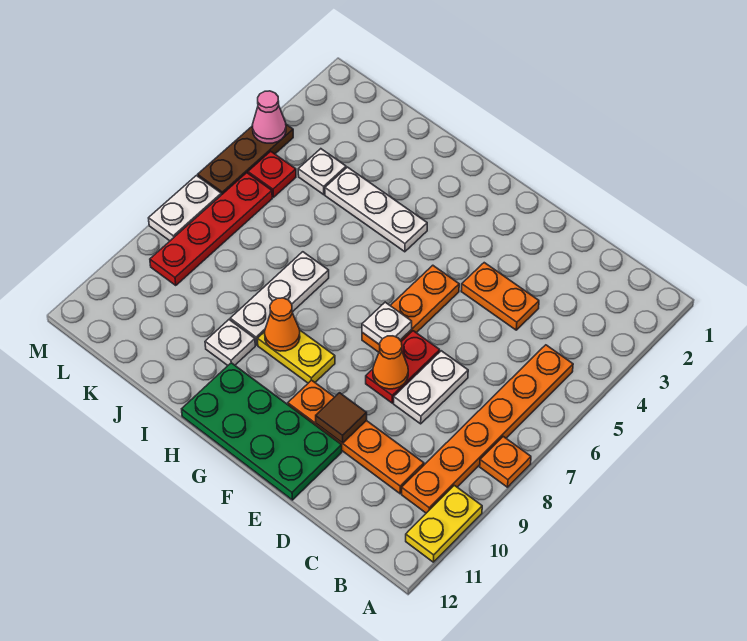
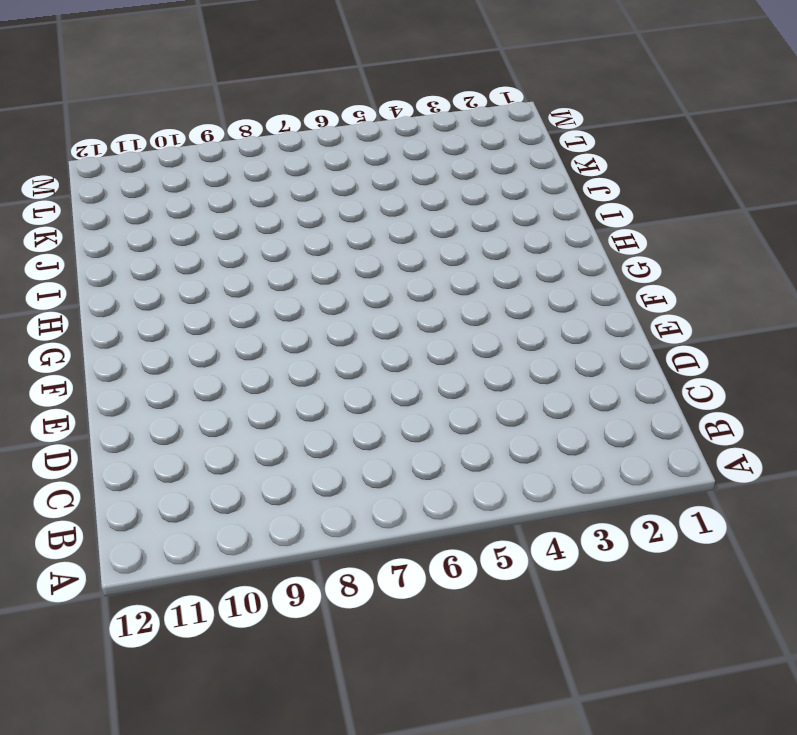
none -> orange plate A8 level 1
none -> yellow plate A10:A11 level 1
none -> orange plate B5:B10 level 1

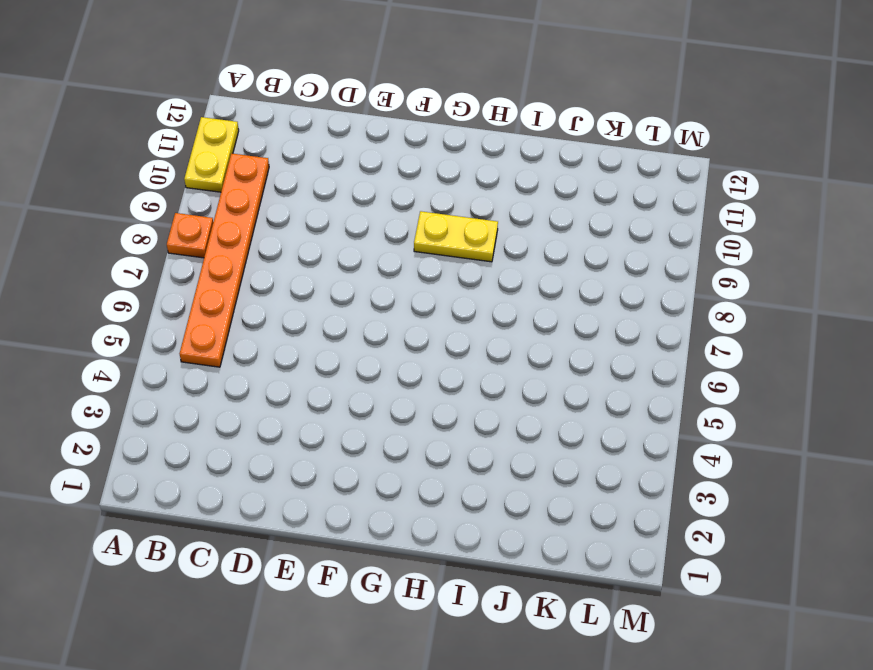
none -> orange plate C10:F10 level 1
none -> orange plate D4:E4 level 1
none -> white plate D7:D8 level 1

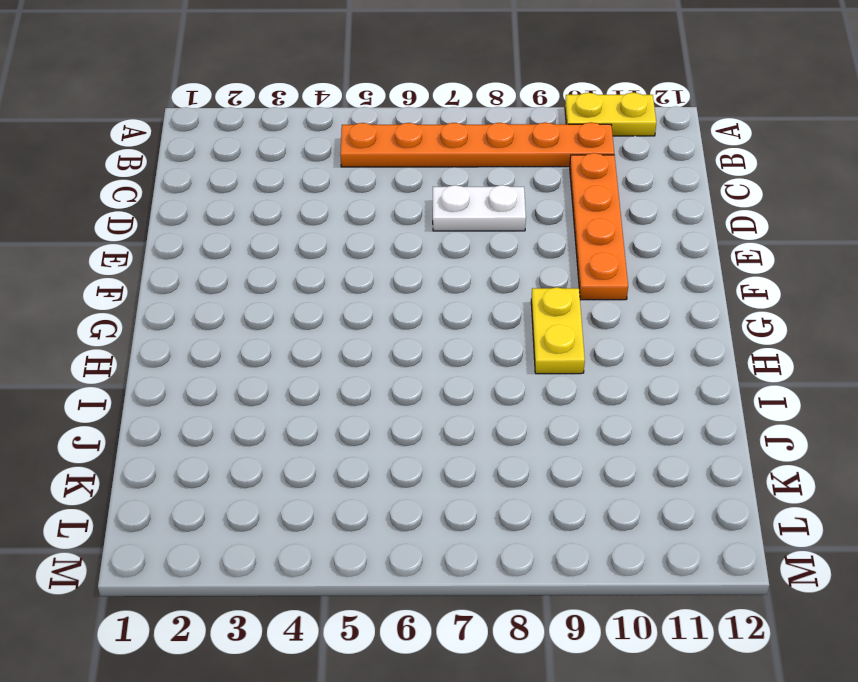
none -> orange plate A8 level 1
none -> orange plate D4:E4 level 1
none -> red plate E7:E8 level 1

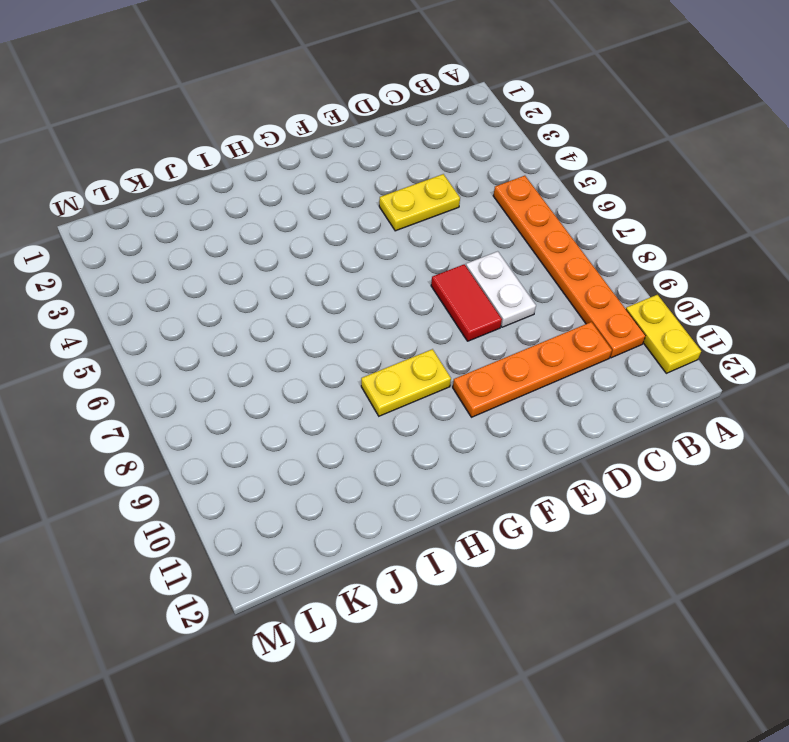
yellow plate D4:E4 level 1 -> orange plate D4:E4 level 1
red tile E7:E8 level 1 -> red plate E7:E8 level 1
none -> orange plate A8 level 1
none -> green plate E11:H12 level 1
none -> orange plate F5:F7 level 1

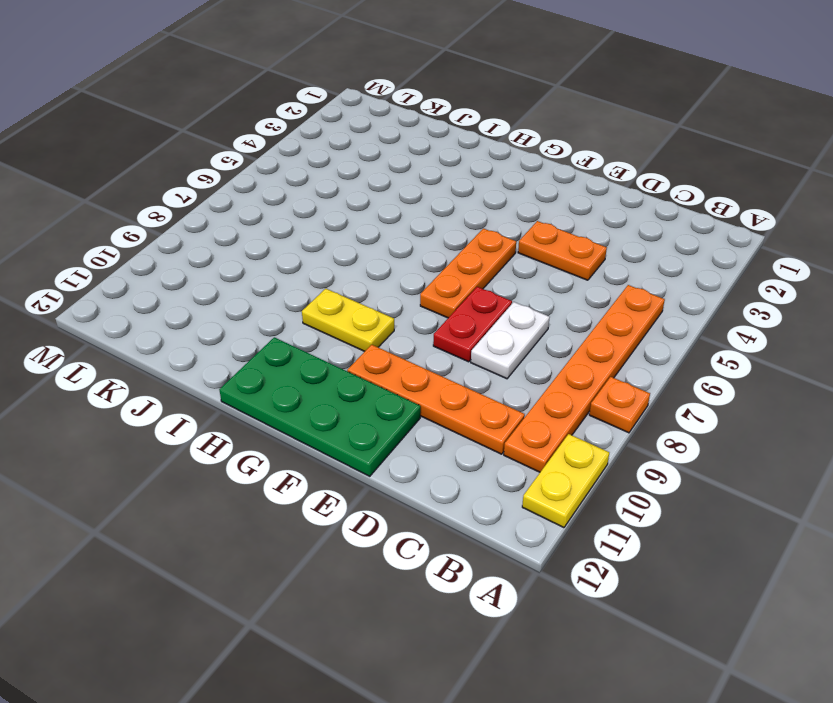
none -> white plate H4:J4 level 1
none -> white plate I7:I9 level 1
none -> white plate I10 level 1

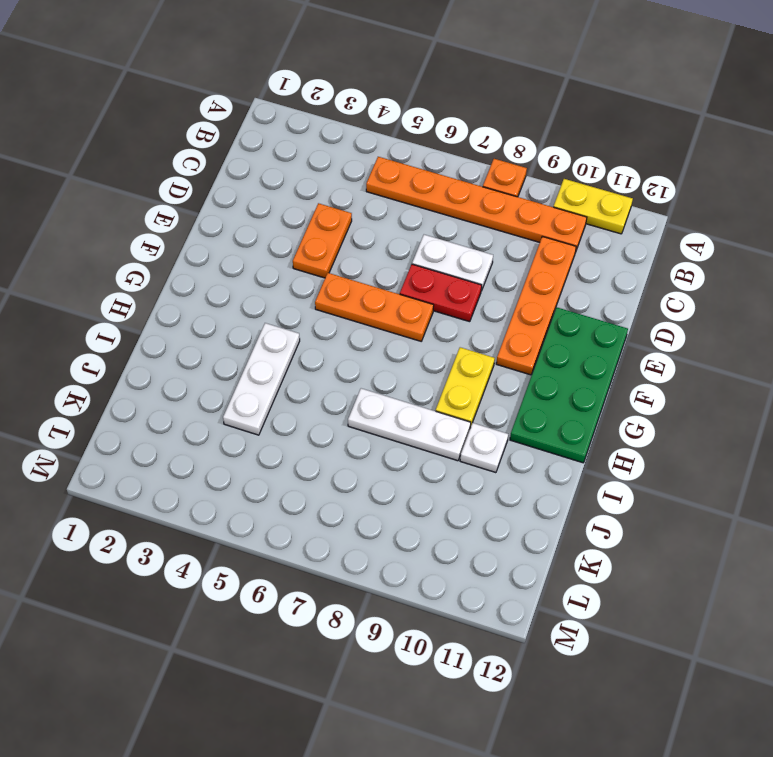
none -> white plate K4 level 1
none -> red plate L5 level 1
none -> red plate L6:L9 level 1

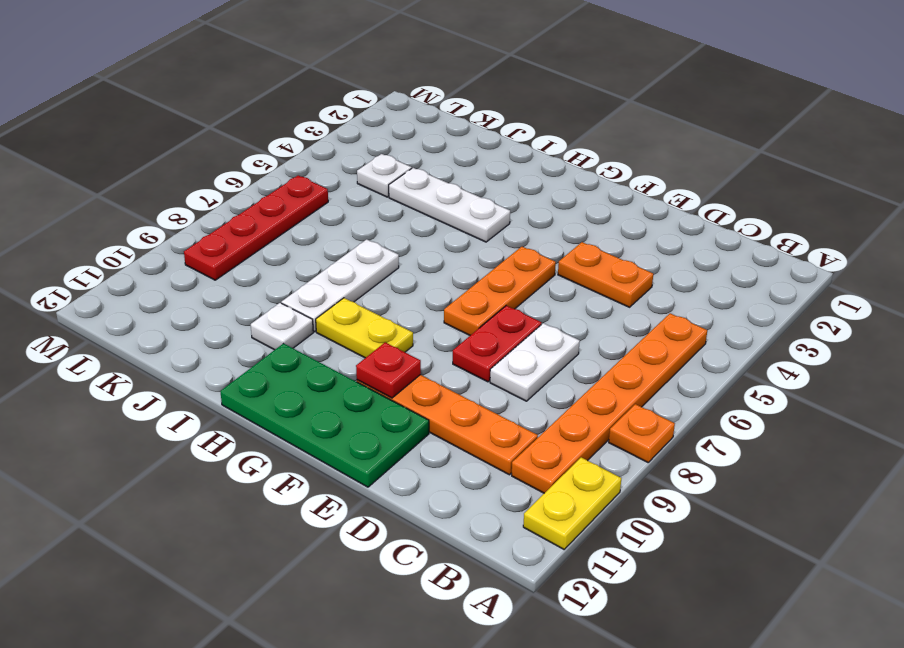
red plate F10 level 2 -> red plate L5 level 1
none -> brown plate M4:M6 level 1
none -> white plate M7:M8 level 1
none -> orange cone E8 level 2

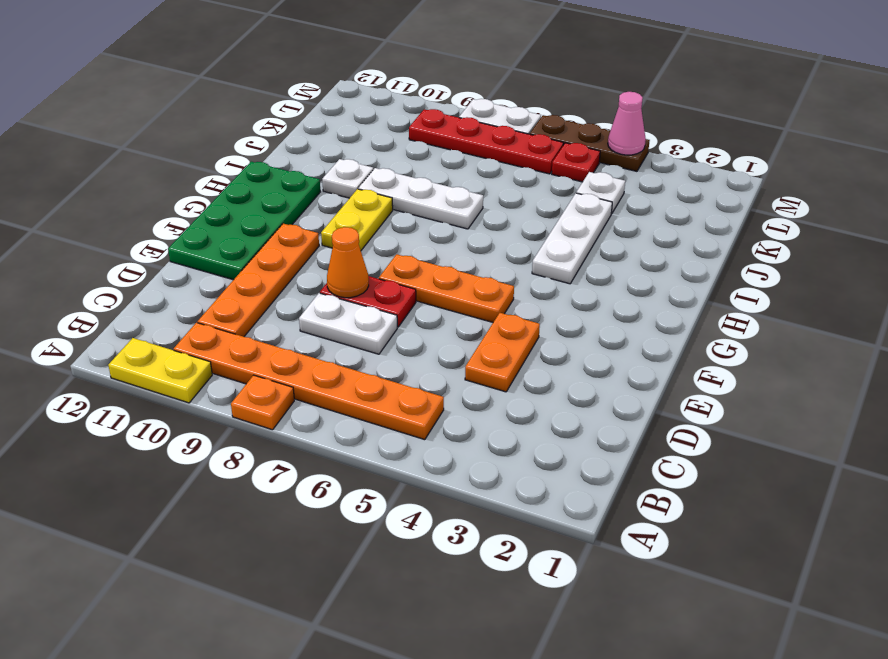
none -> brown tile E10 level 2
none -> white plate F7 level 2
none -> orange cone H9 level 2

